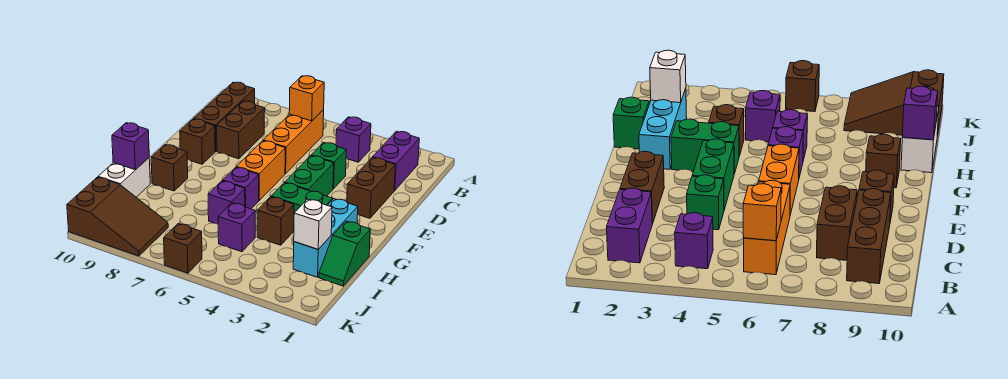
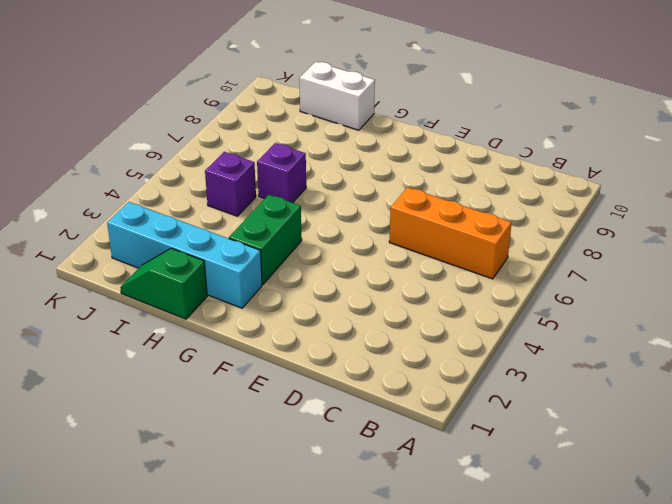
cyan brick G2:J2 level 1 -> cyan brick G2:I2 level 1
none -> purple brick B2:C2 level 1
none -> purple brick B4 level 1
none -> brown brick B9:D9 level 1

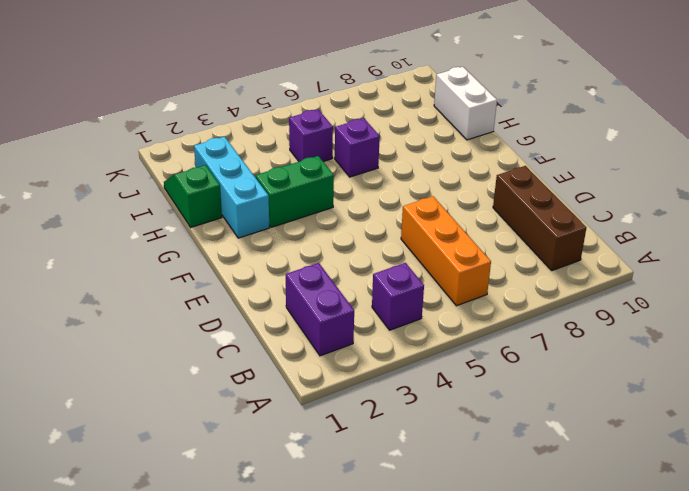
none -> brown brick C8:D8 level 1
none -> brown brick D2:E2 level 1
none -> green brick D4 level 1

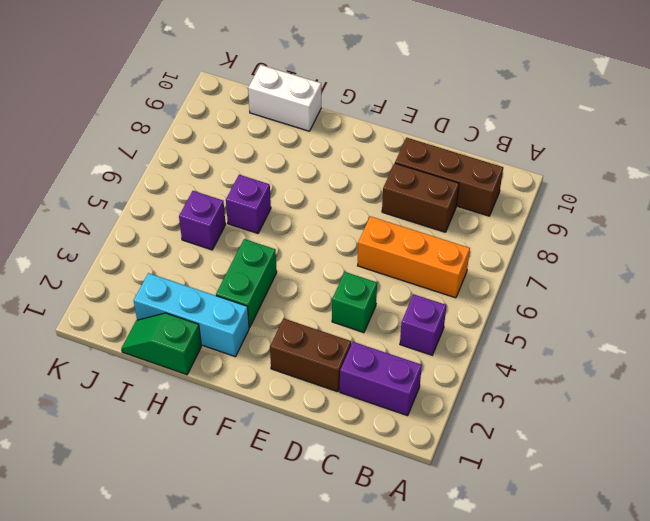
none -> green brick E4:F4 level 1
none -> orange brick E6:F6 level 1
none -> brown brick E9 level 1

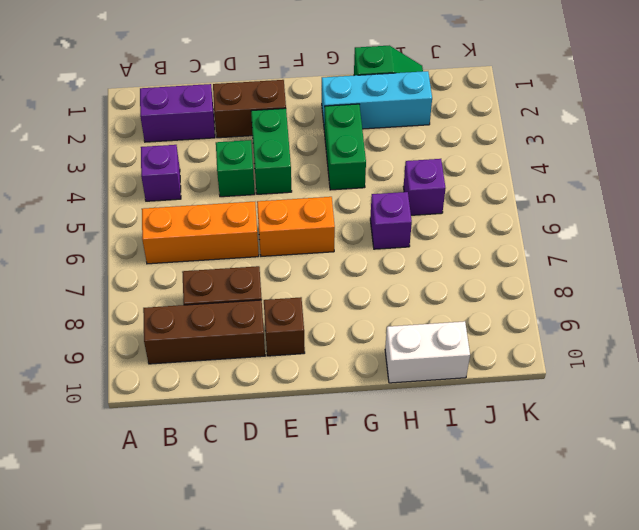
green brick E3:E4 level 1 -> green brick E4:F4 level 1
none -> purple brick G6 level 1
none -> brown brick G9 level 1
none -> brown brick H4 level 1

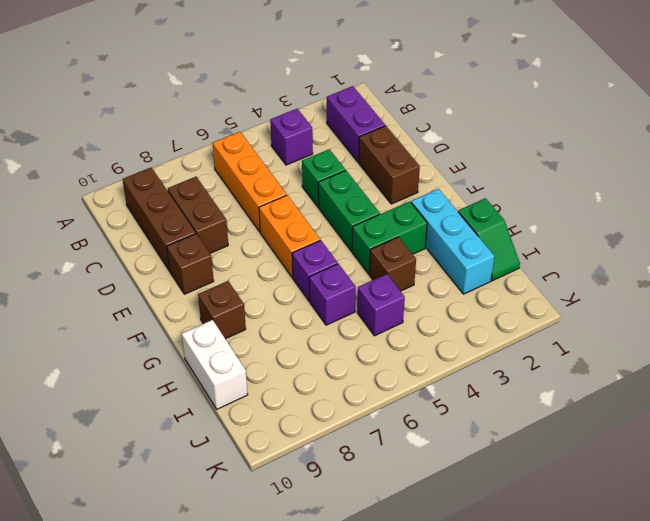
none -> brown slope J8:K10 level 1 top 10
none -> brown brick K6 level 1
none -> orange brick B6 level 2

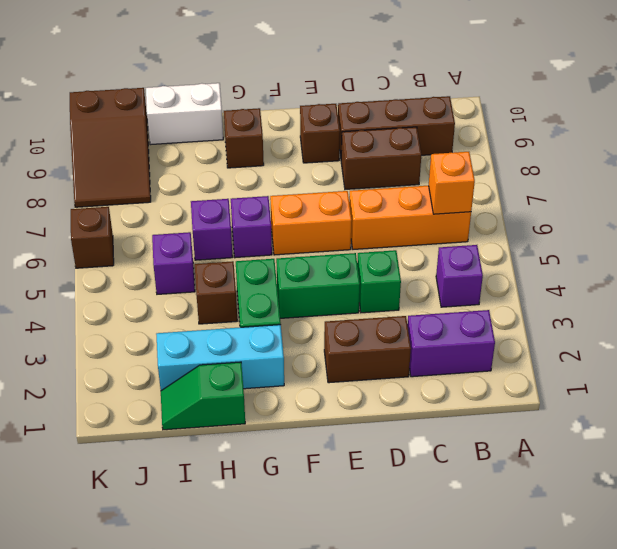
none -> purple brick H10 level 2
none -> white brick I2 level 2

